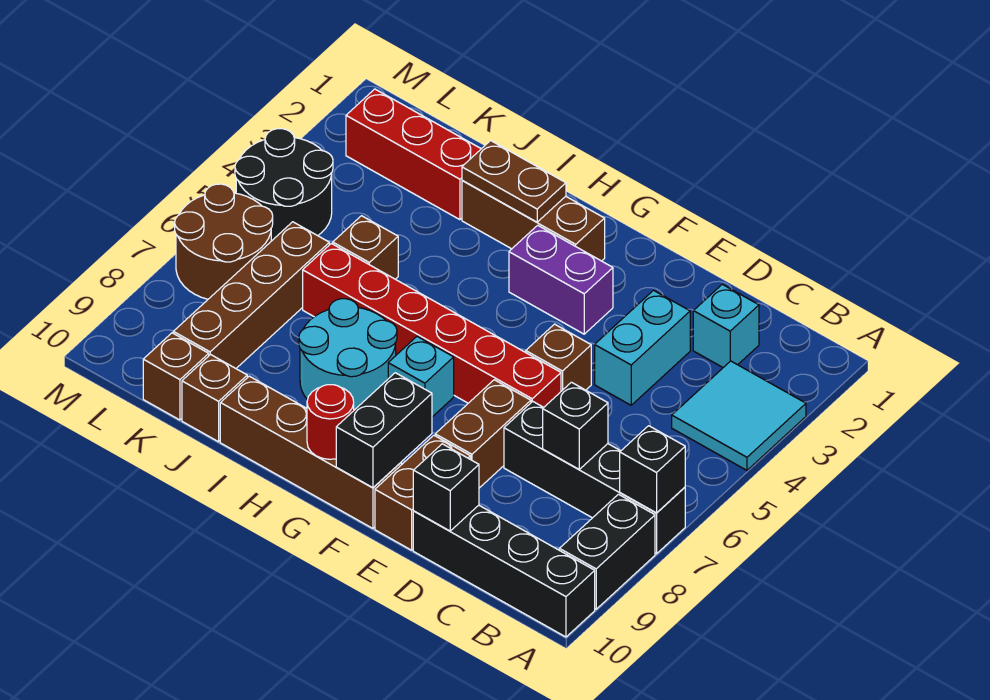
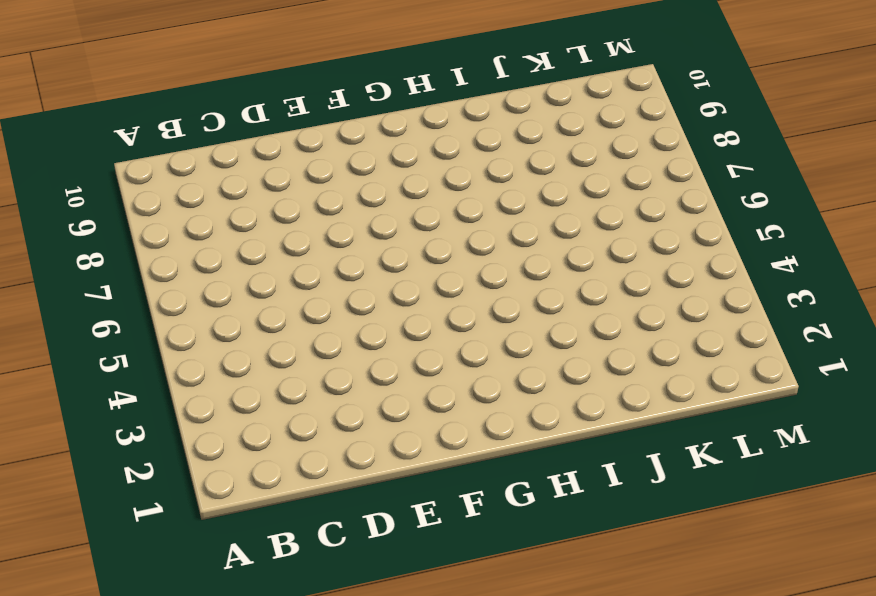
none -> cyan tile A3:B4 level 1
none -> black brick A7:D7 level 1
none -> black brick A8:A9 level 1

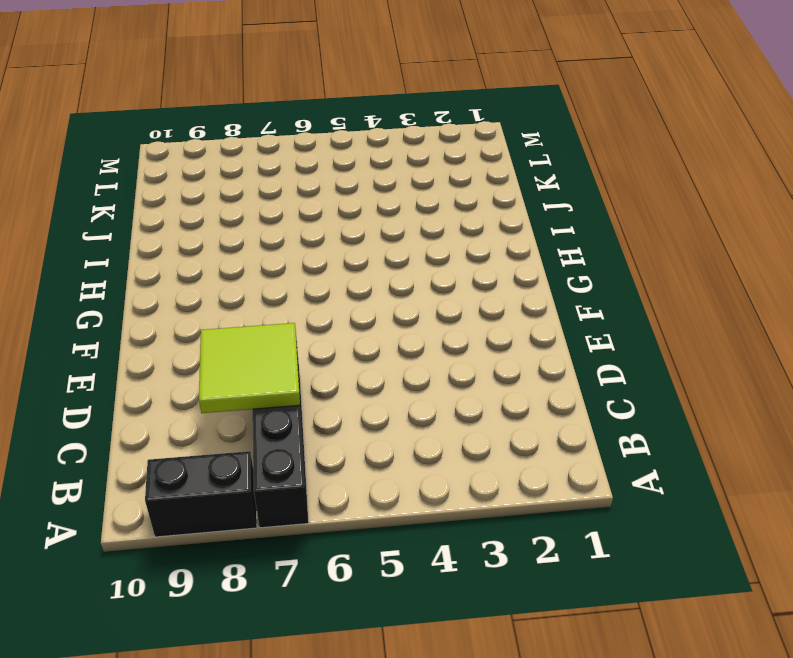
lime tile C7:D8 level 2 -> black brick C7 level 2
none -> cyan tile A3:B4 level 1
none -> black brick A10:D10 level 1
none -> cyan brick C2 level 1

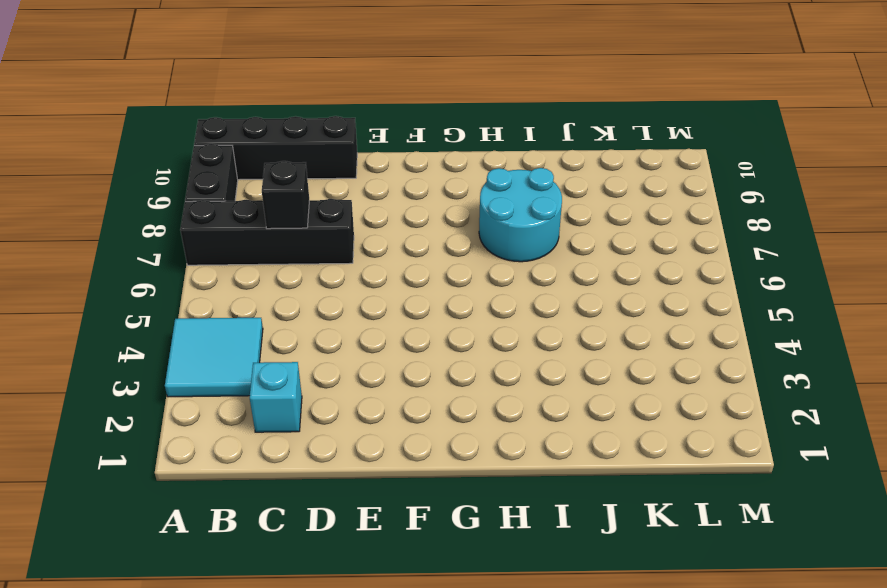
none -> cyan brick D3:D4 level 1
none -> brown brick E5 level 1
none -> red brick E6:J6 level 1

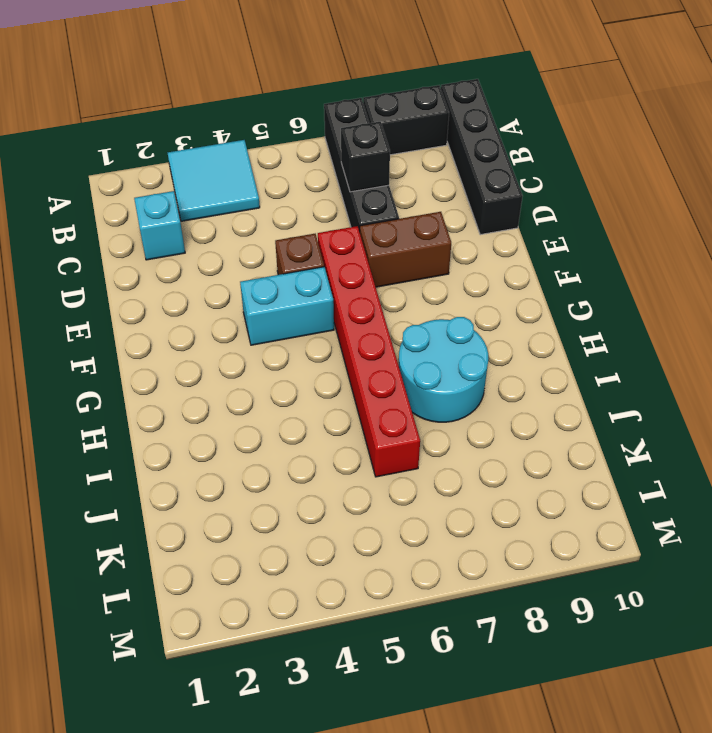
cyan brick F4:F5 level 1 -> cyan brick D3:D4 level 1
none -> brown brick E9:E10 level 1
none -> purple brick F3:G3 level 1
none -> brown brick F10:I10 level 1

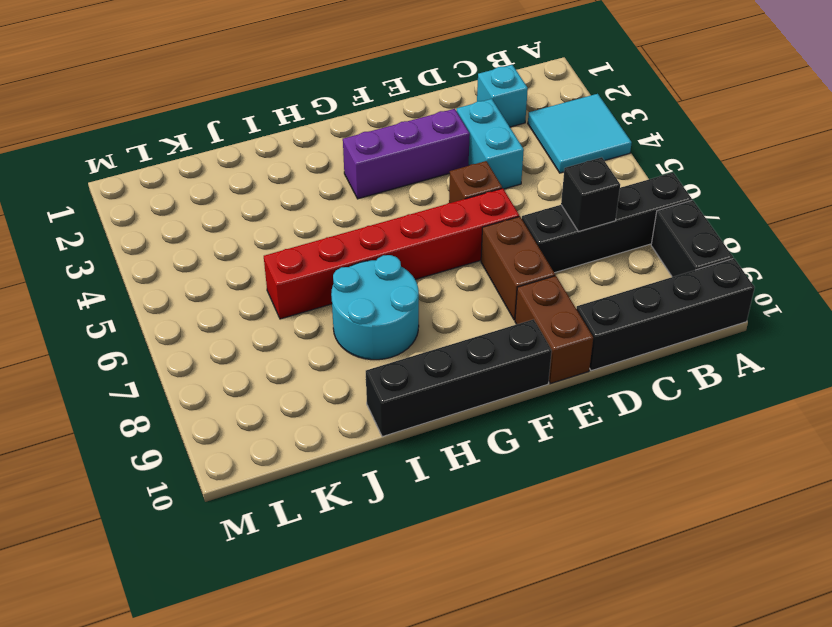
purple brick E3:G3 level 1 -> purple brick F3:G3 level 1
black brick F10:I10 level 1 -> brown brick F10:I10 level 1
none -> brown brick G2:I2 level 1
none -> cyan brick G7 level 1
none -> red brick J2:L2 level 1

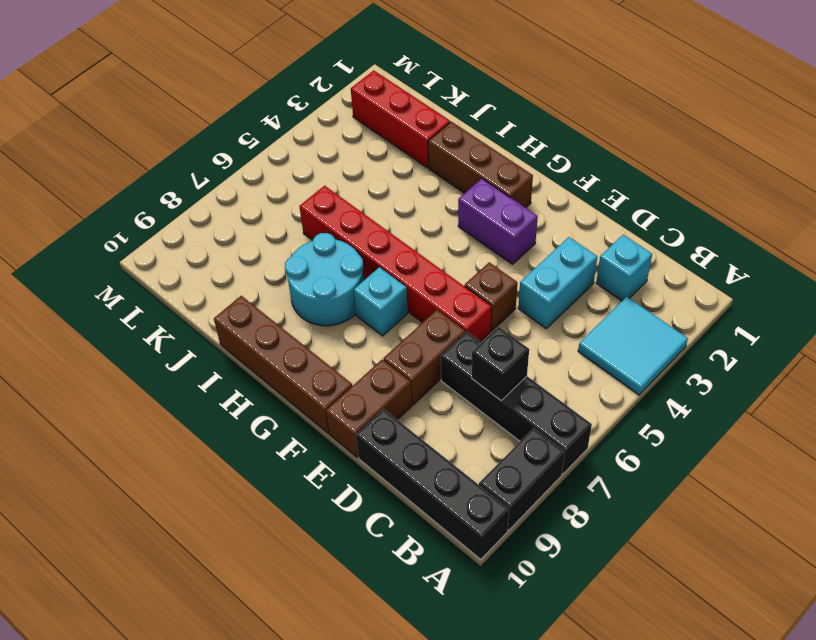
none -> brown brick J5 level 1
none -> brown brick J10 level 1
none -> brown brick K6:K9 level 1

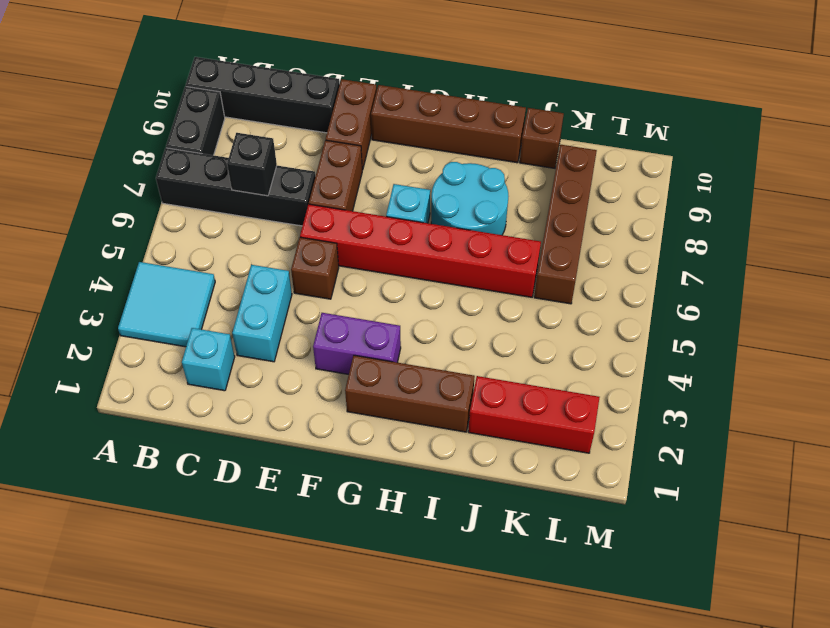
none -> brown brick J5 level 1
none -> brown brick K10 level 1
none -> black round brick L4:M5 level 1

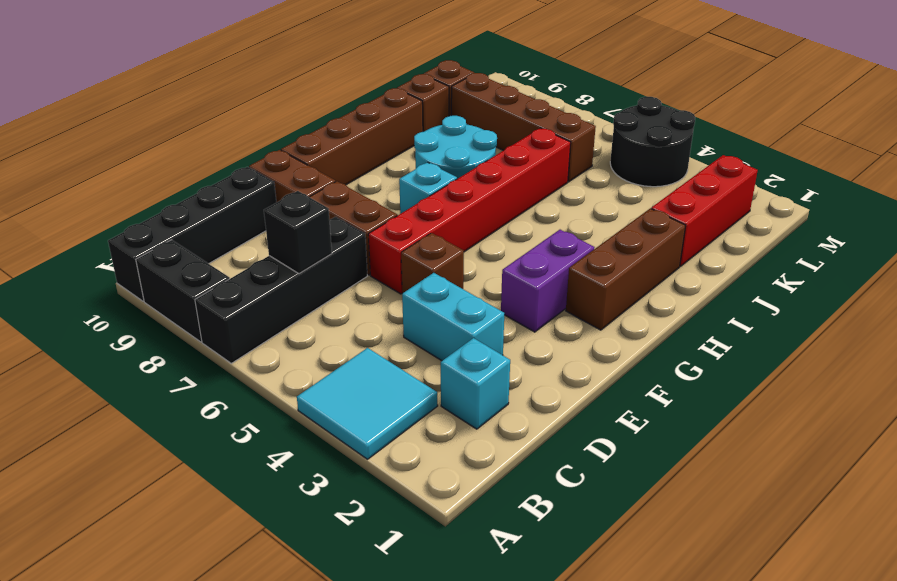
none -> brown brick J5 level 1
none -> brown round brick L6:M7 level 1
none -> black brick A7 level 2

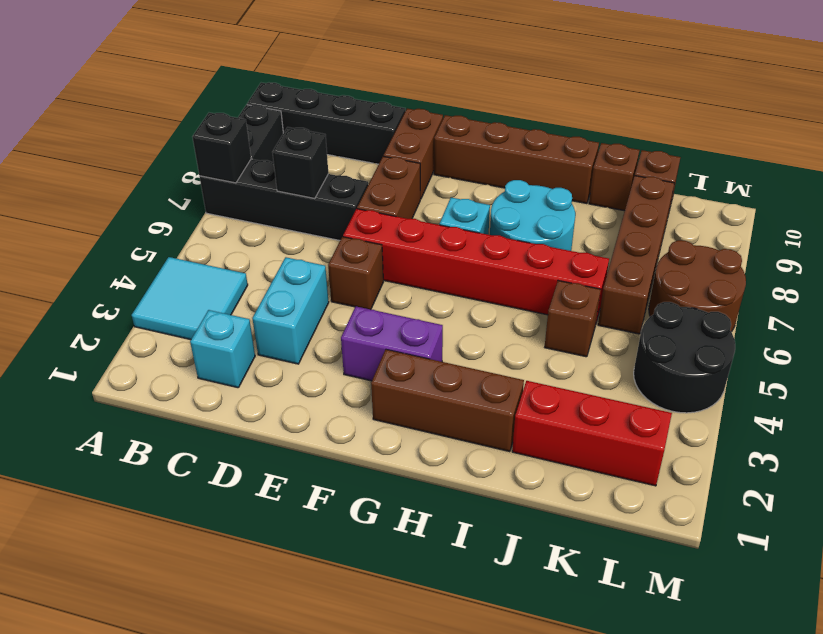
none -> black brick D10 level 2
none -> black brick F9:F10 level 2
none -> red round brick G10 level 2

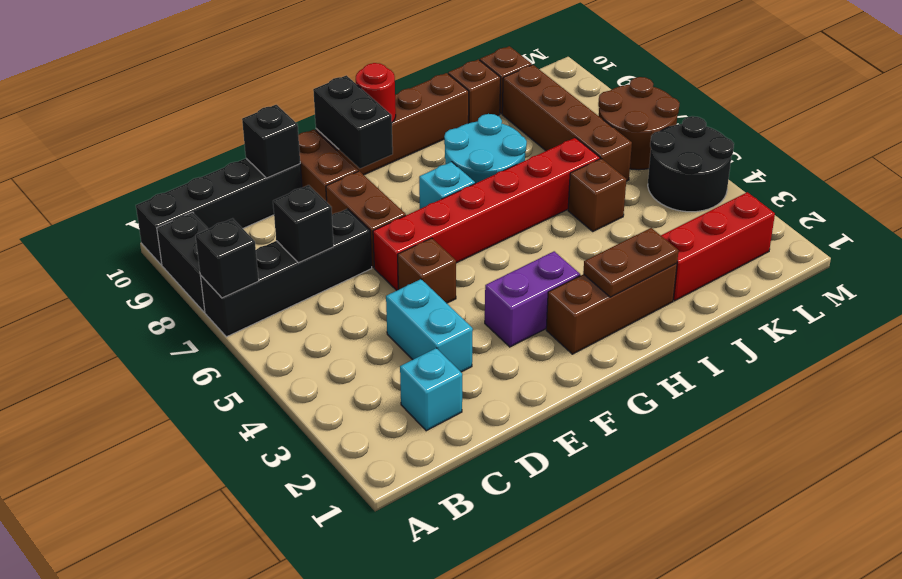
none -> cyan tile A3:B4 level 1

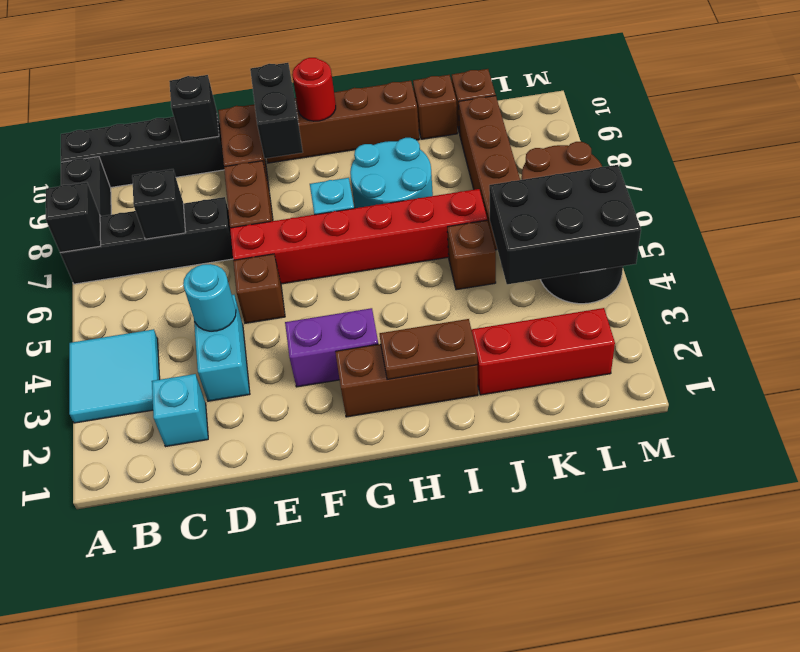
cyan round brick D4 level 2 -> none
black brick K4:M5 level 2 -> none

